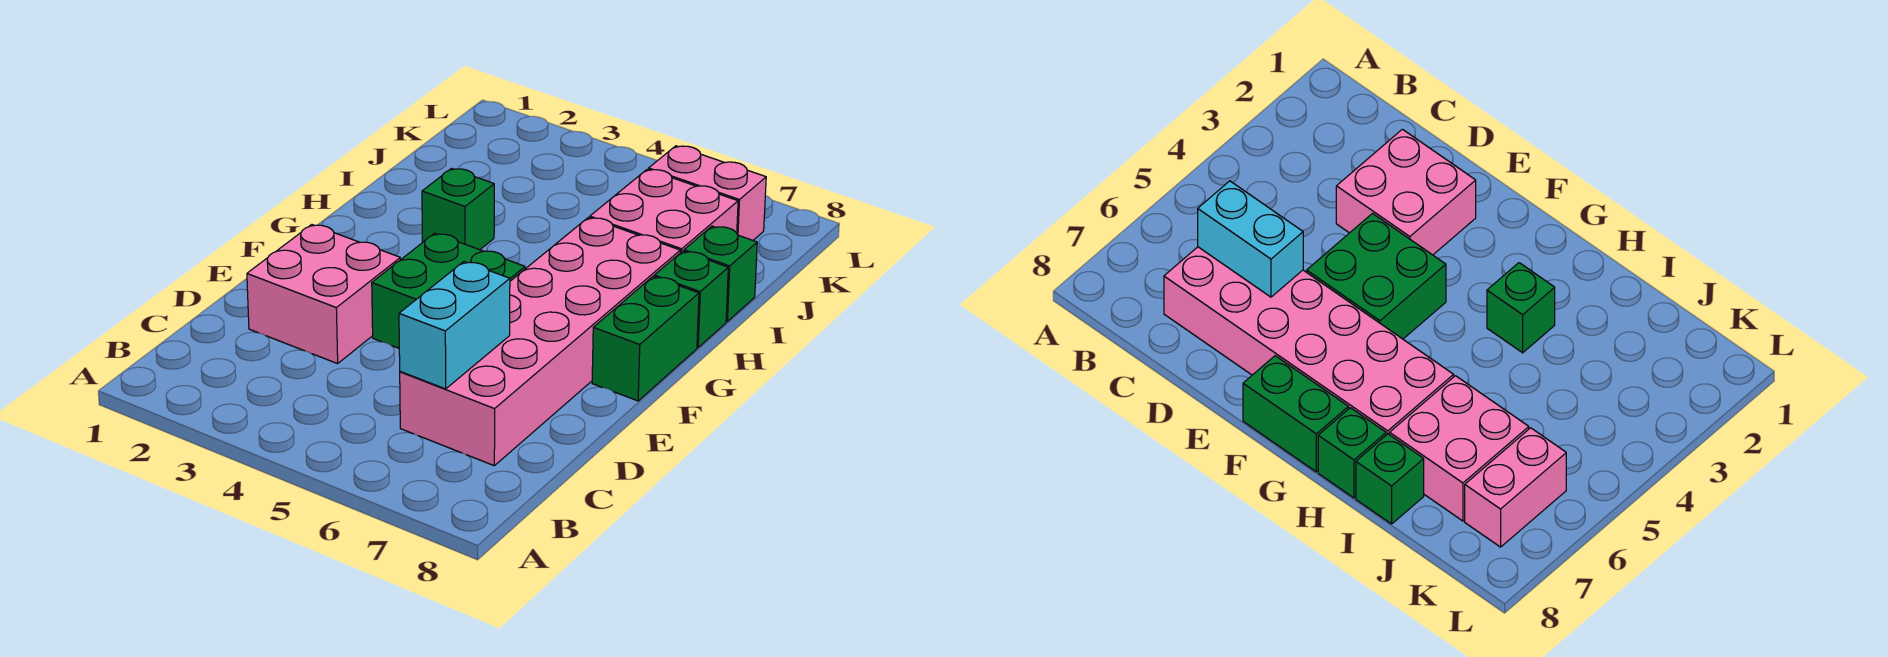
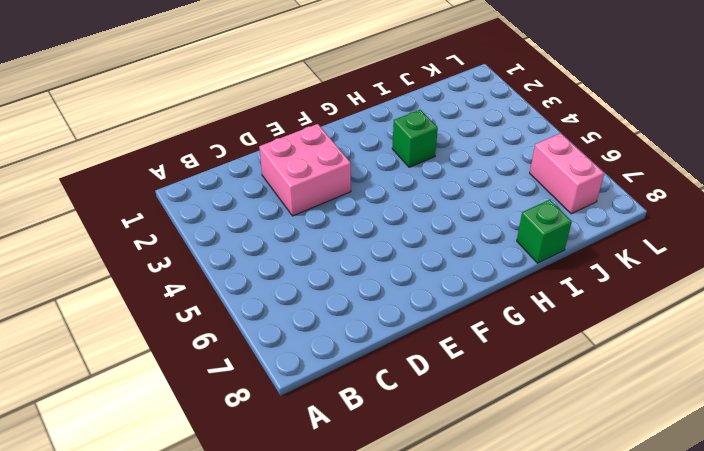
none -> pink brick C6:H7 level 1
none -> green brick E4:F5 level 1

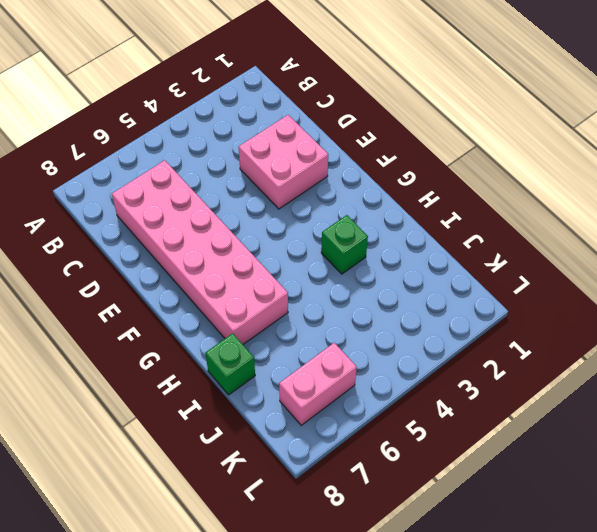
none -> green brick E4:F5 level 1
none -> green brick F8:G8 level 1

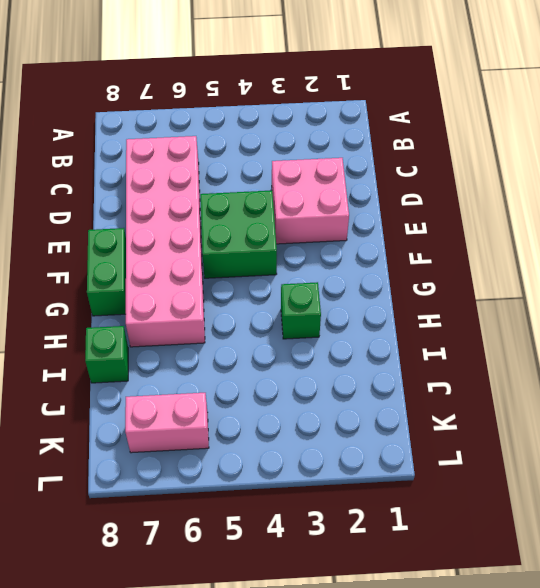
none -> green brick H8 level 1
none -> pink brick I6:J7 level 1

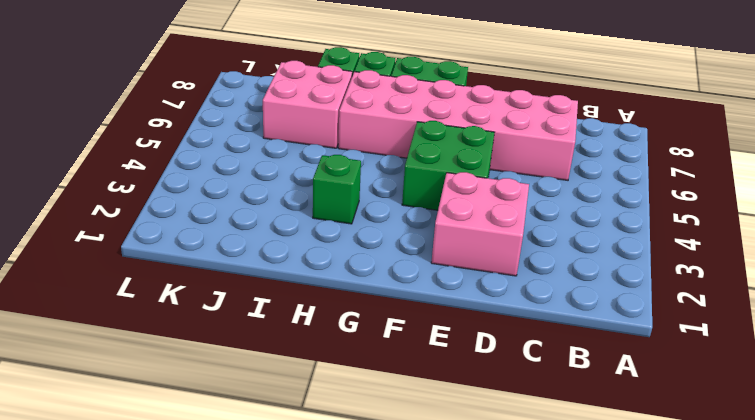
none -> pink brick K6:K7 level 1
none -> cyan brick C6:D6 level 2

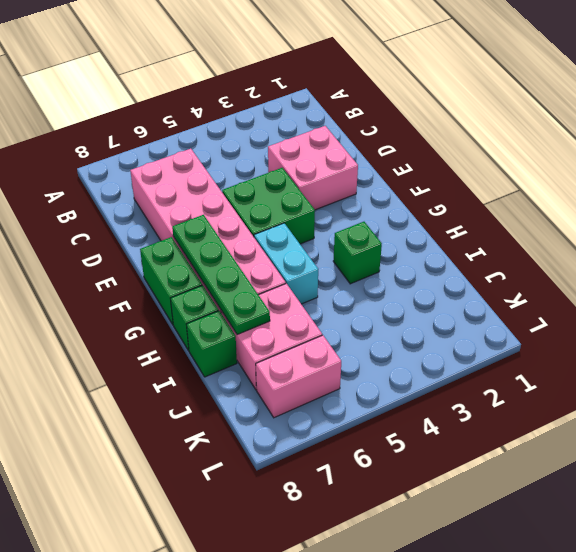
green plate F7:I7 level 2 -> none
cyan brick G5:H5 level 1 -> cyan brick C6:D6 level 2

